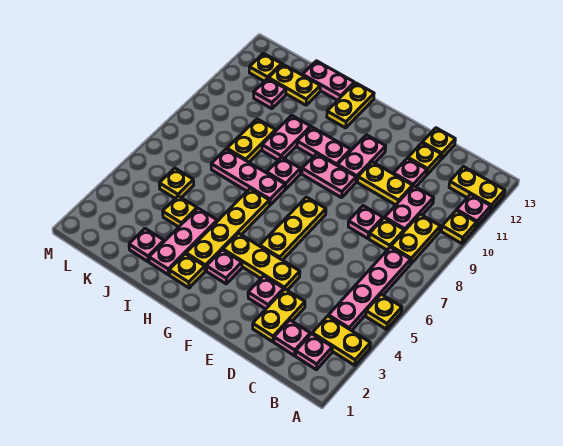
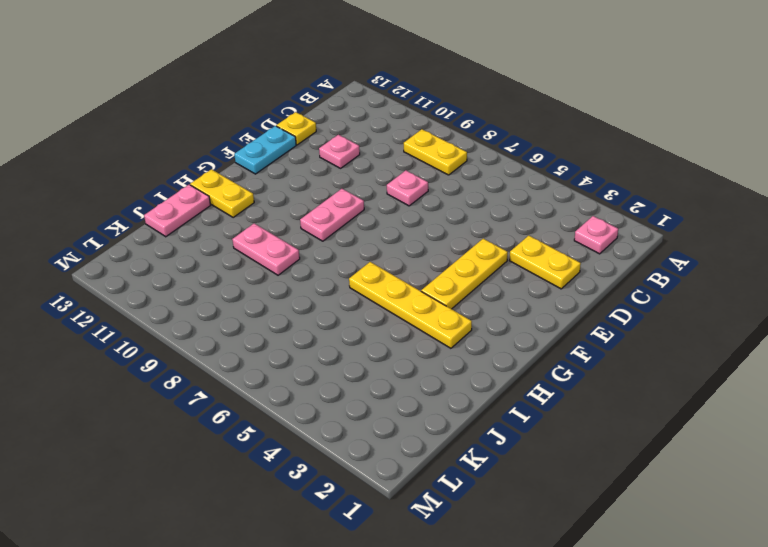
cyan plate E13:F13 level 1 -> none
none -> yellow plate A3:B3 level 1
none -> yellow plate A5 level 1
none -> yellow plate A10 level 1
none -> pink plate A11 level 1

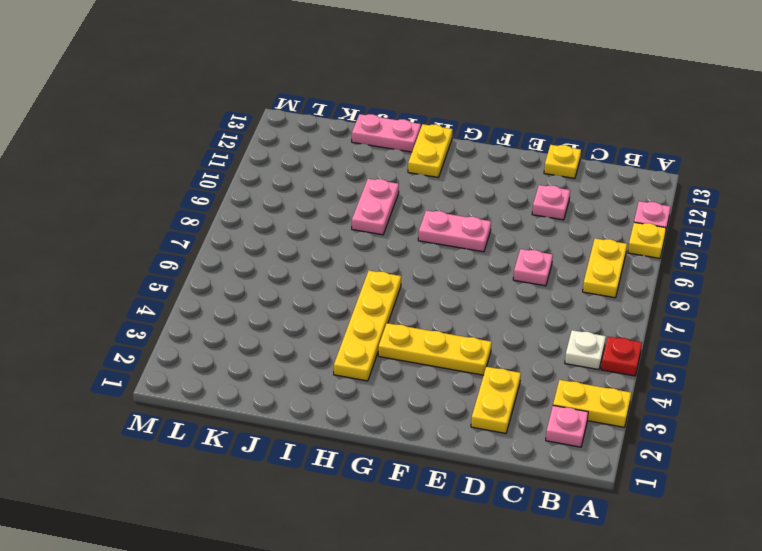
red plate A5 level 1 -> yellow plate A5 level 1
white plate B5 level 1 -> pink plate B4:B7 level 1
none -> yellow plate A12:B12 level 1
none -> pink plate C2 level 1
none -> yellow plate C8 level 1
none -> pink plate C9:C10 level 1

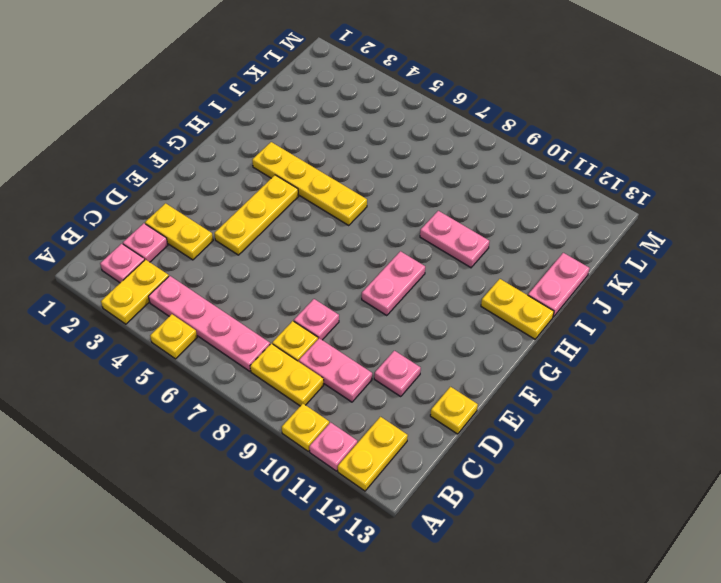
none -> yellow plate D10:E10 level 1
none -> yellow plate D12 level 1
none -> pink plate E3 level 1
none -> yellow plate F5:F7 level 1

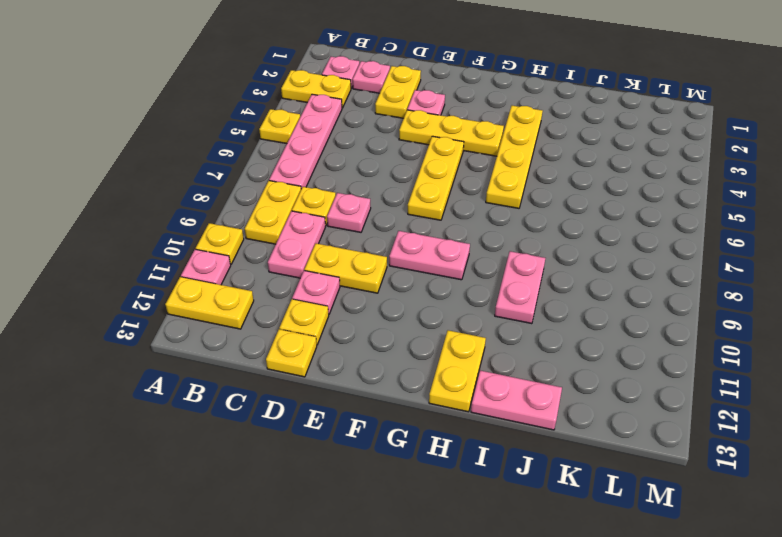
none -> pink plate F10:F11 level 1
none -> pink plate G3 level 1
none -> pink plate G10:H10 level 1
none -> yellow plate H2 level 1

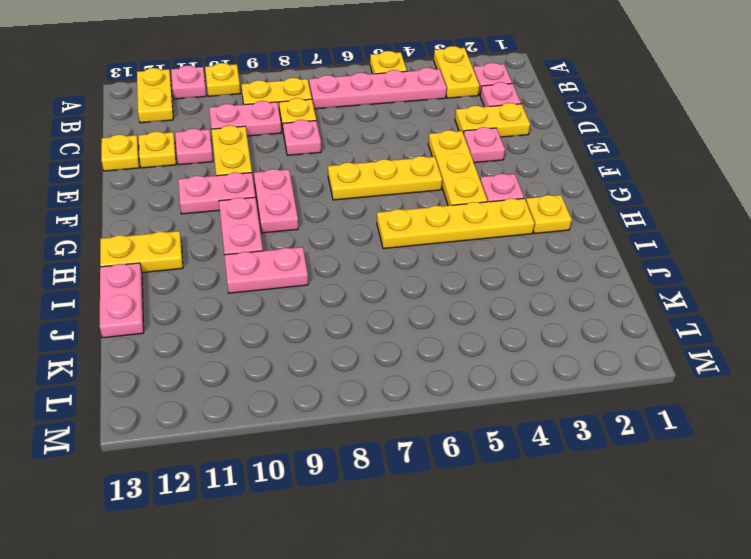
none -> pink plate H7:J7 level 1
none -> pink plate H8 level 1
none -> pink plate I2:I4 level 1
none -> pink plate J2 level 1

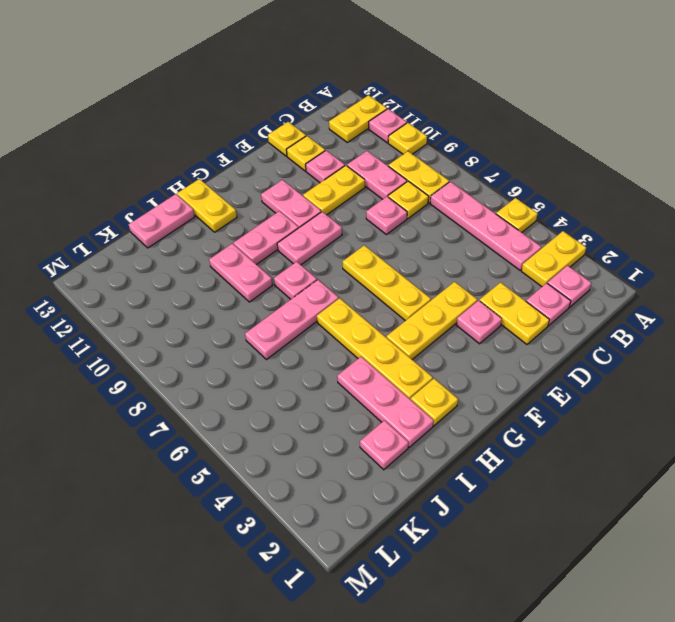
none -> pink plate G3 level 1
none -> yellow plate J4 level 1
none -> yellow plate J8:J9 level 1
none -> yellow plate J12:K12 level 1

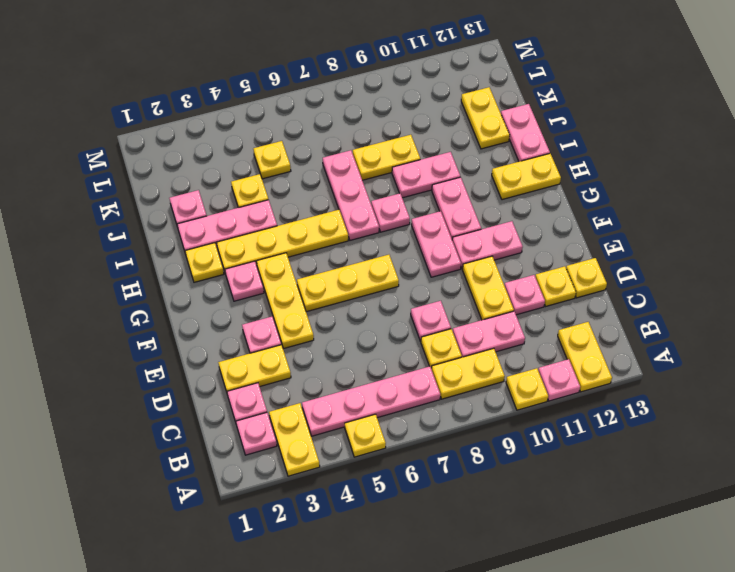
none -> pink plate K11 level 1
none -> yellow plate L12 level 1

